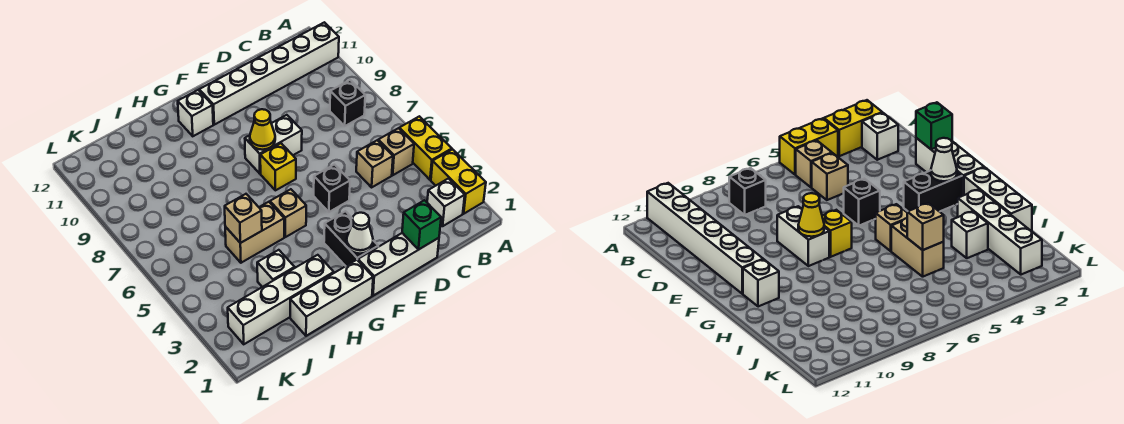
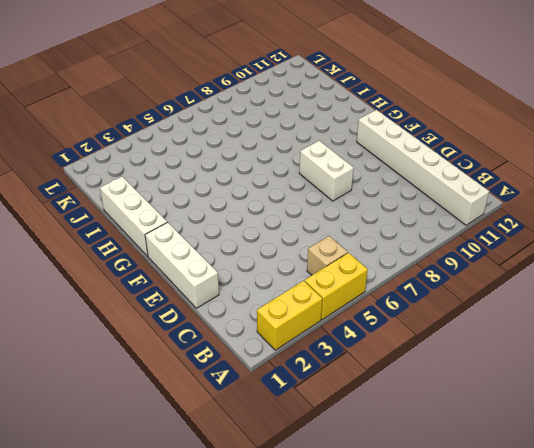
none -> white brick B2 level 1
none -> black brick B8 level 1
none -> tan brick C5 level 1

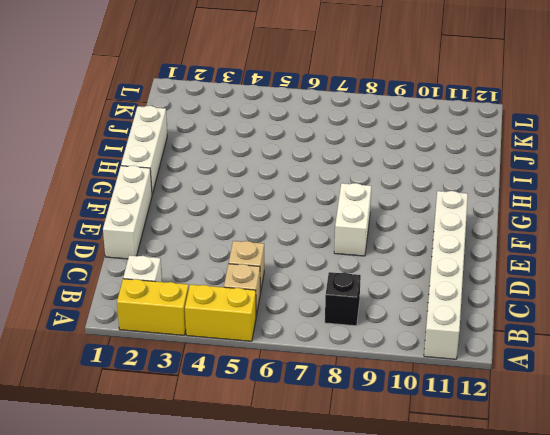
none -> black brick E5 level 1
none -> black brick F2:F3 level 1
none -> yellow brick F7 level 1

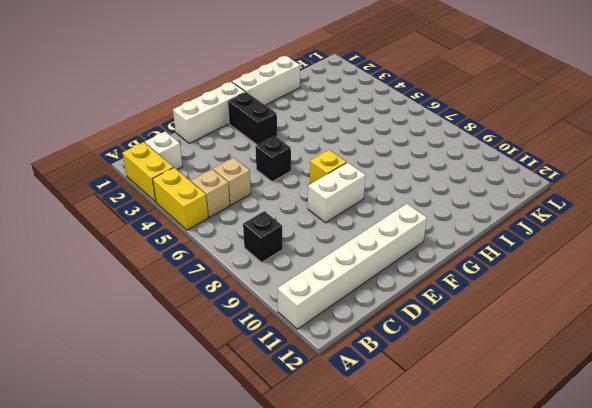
none -> tan brick G5 level 1
none -> white brick G11 level 1
none -> white brick H2:K2 level 1

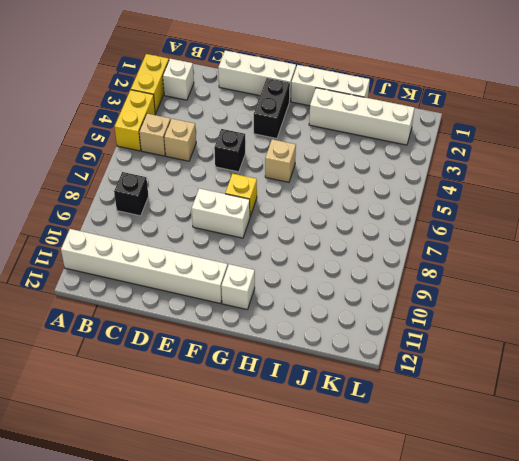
none -> tan brick H5:I5 level 1
none -> white brick I3 level 1
none -> green brick D1 level 2

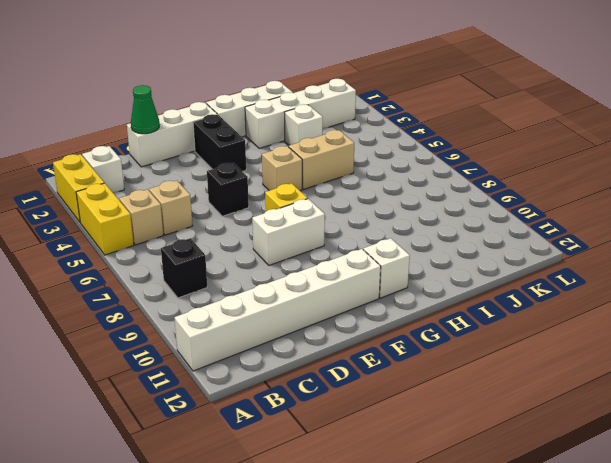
green cone D1 level 2 -> green brick D1 level 2
none -> white cone F2 level 2
none -> yellow cone F8 level 2
none -> tan brick I5 level 2

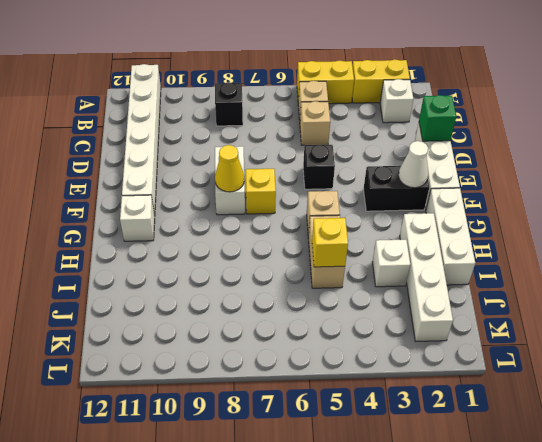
yellow brick I5 level 2 -> tan brick I5 level 2

